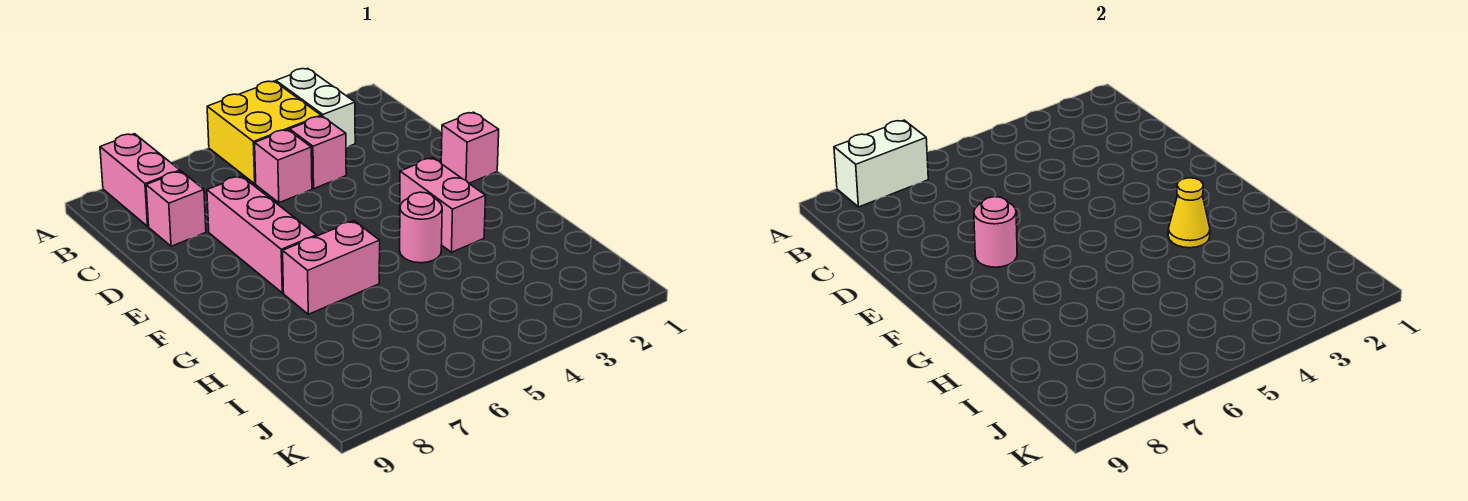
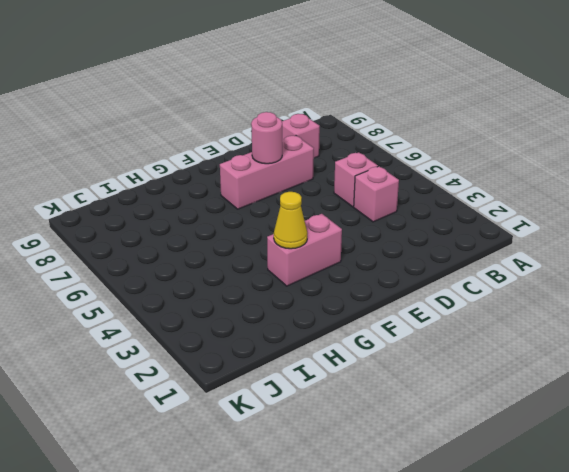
none -> white brick A3:B3 level 1
none -> yellow brick A4:B5 level 1
none -> pink brick A8:B8 level 1

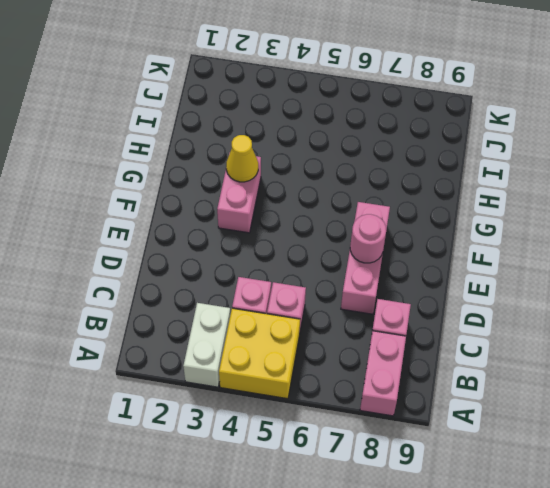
none -> pink brick E1 level 1
none -> pink round brick G4 level 1
none -> pink brick G6:G7 level 1

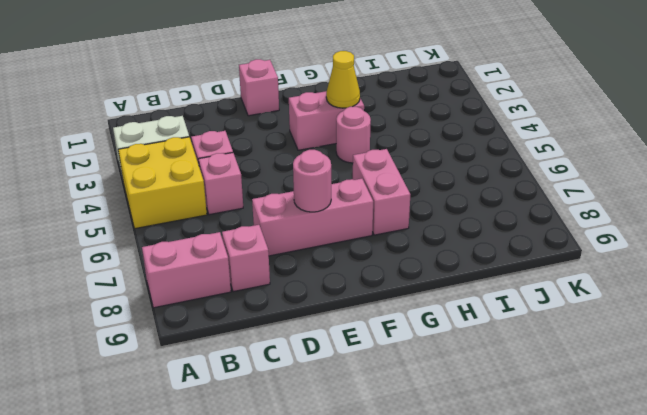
none -> white brick A7:A8 level 2

